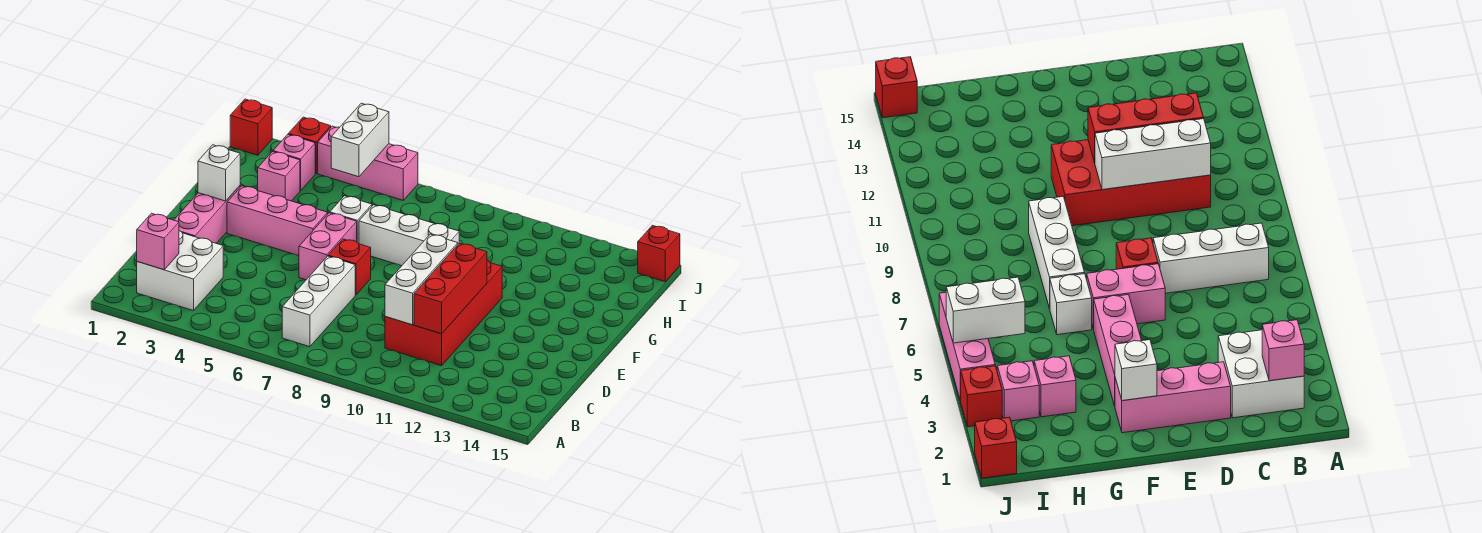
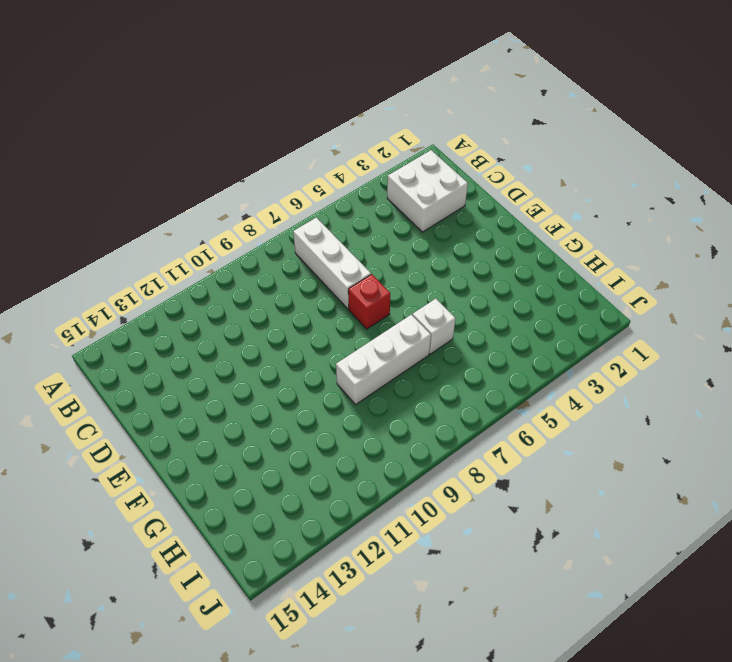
none -> red brick C10:F11 level 1
none -> pink brick D2:F2 level 1
none -> pink brick E6:F6 level 1

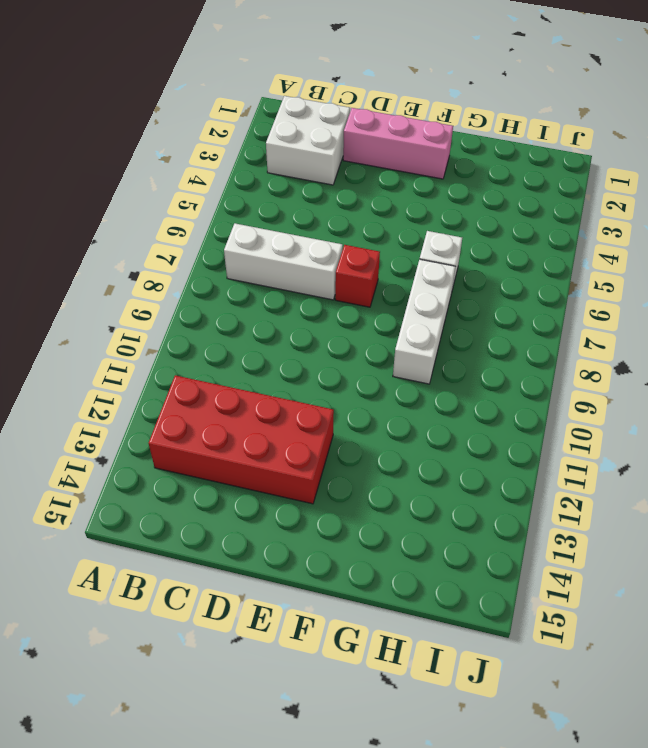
red brick B12:E13 level 1 -> red brick C10:F11 level 1
none -> pink brick E6:F6 level 1
none -> pink brick F3:F5 level 1
none -> pink brick H3 level 1

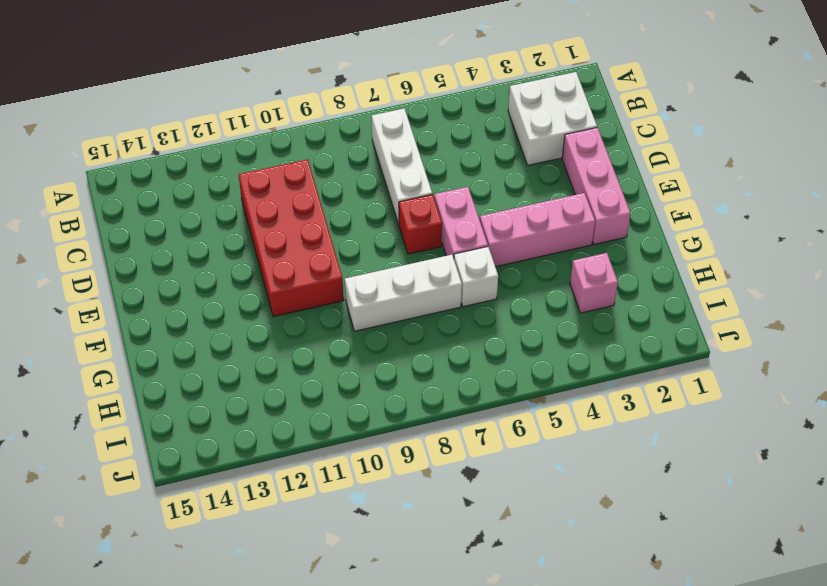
none -> pink brick I3 level 1
none -> red brick J1 level 1
none -> red brick J3 level 1

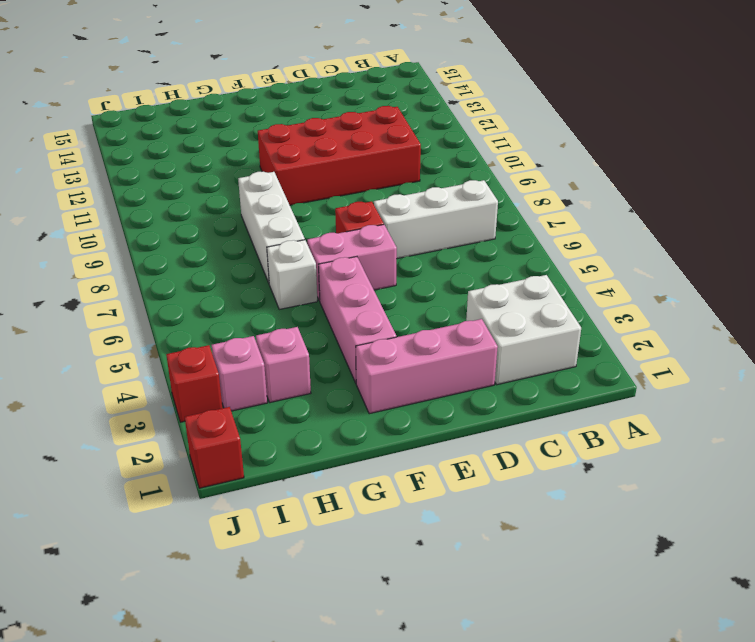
none -> pink brick J4:J6 level 1
none -> red brick J15 level 1
none -> pink brick B2 level 2

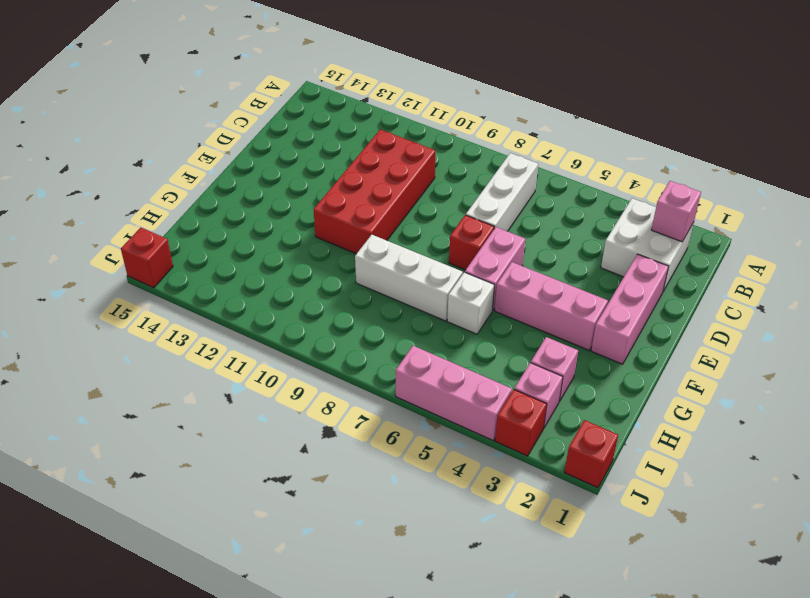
none -> white brick C10:E10 level 2
none -> red brick C11:E11 level 2
none -> white brick F2 level 2

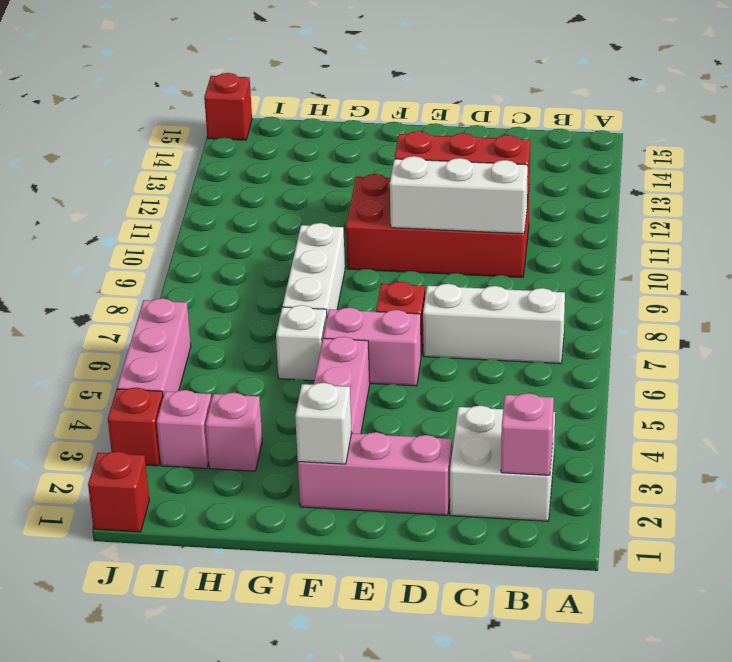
none -> white brick I5:J5 level 2

